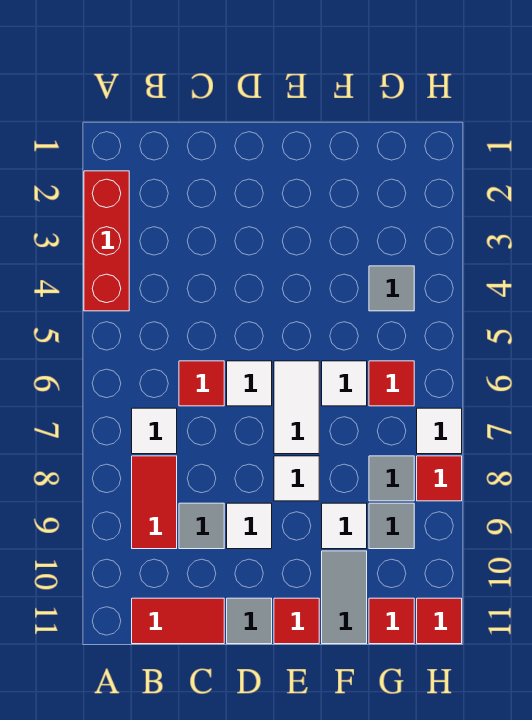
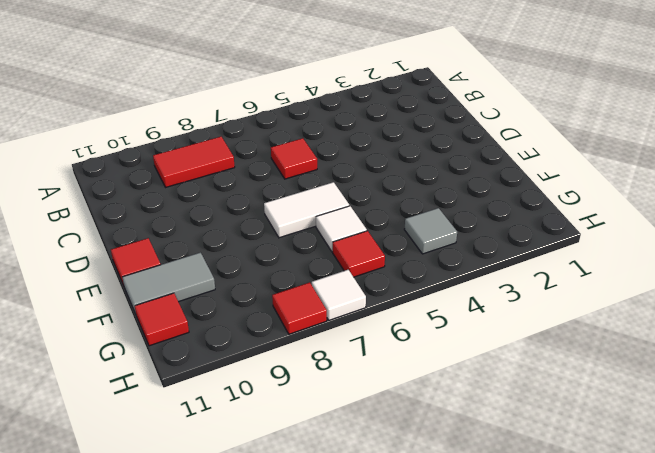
none -> red brick A2:A4 level 1
none -> white tile B7 level 1
none -> red tile B11:C11 level 1

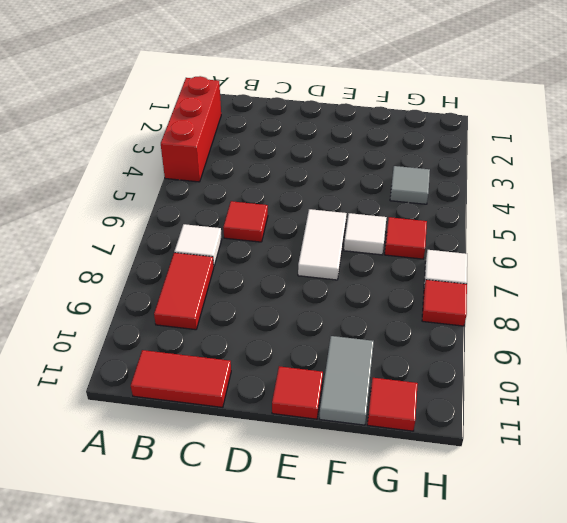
none -> grey tile C9 level 1
none -> white tile D6 level 1
none -> white tile D9 level 1

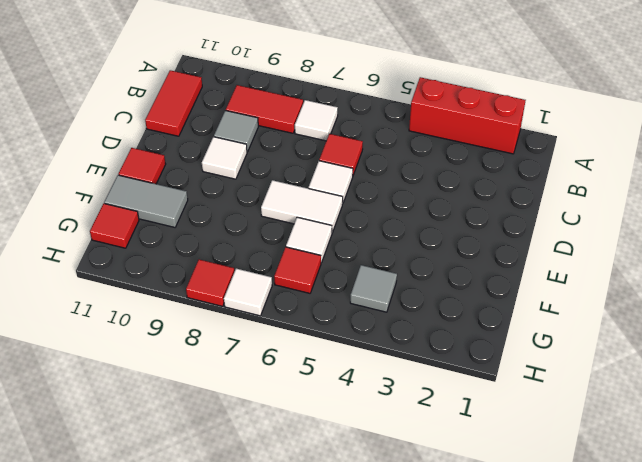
none -> grey tile D11 level 1
none -> white tile E8 level 1
none -> white tile F9 level 1

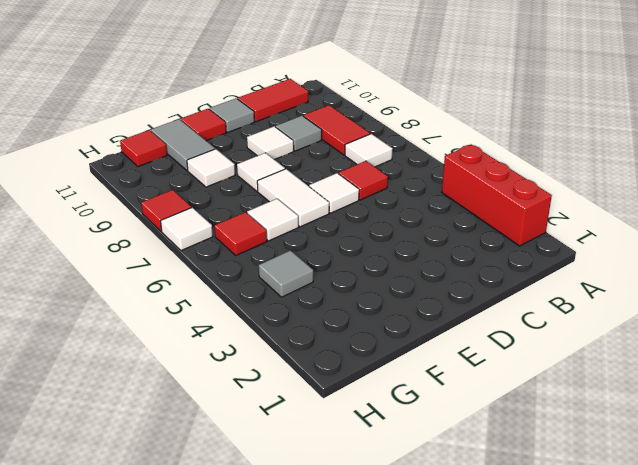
none -> grey tile G8 level 1
none -> grey tile G9 level 1
none -> red tile H11 level 1

